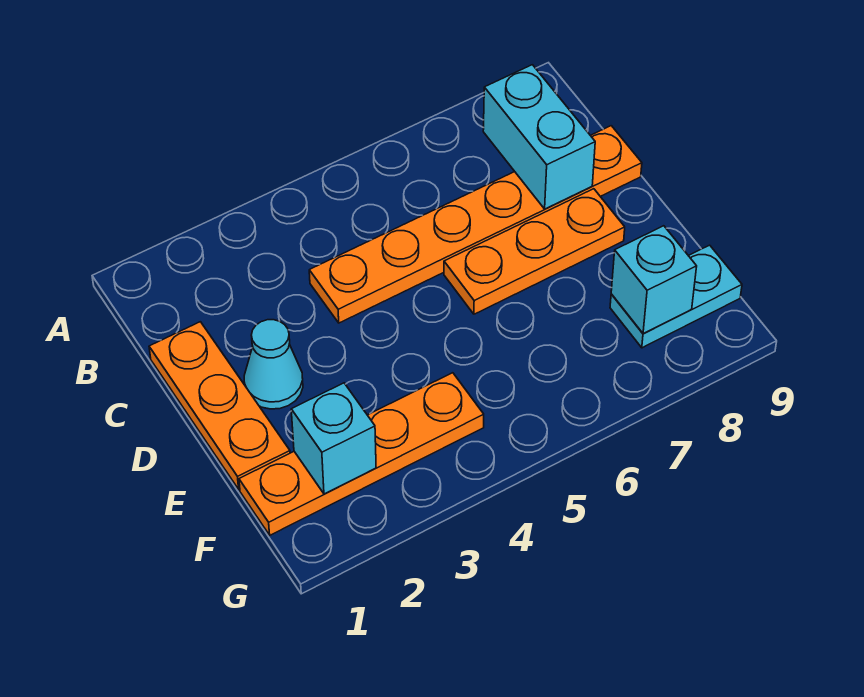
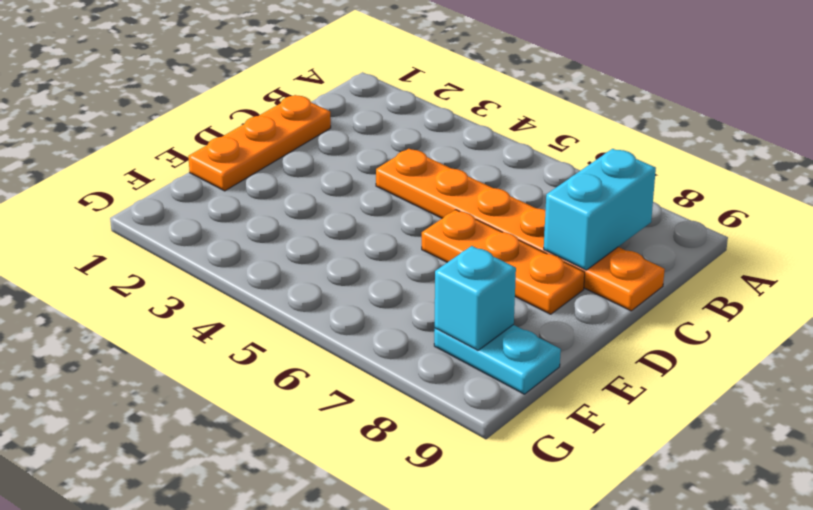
none -> cyan cone D2 level 1
none -> orange plate F1:F4 level 1

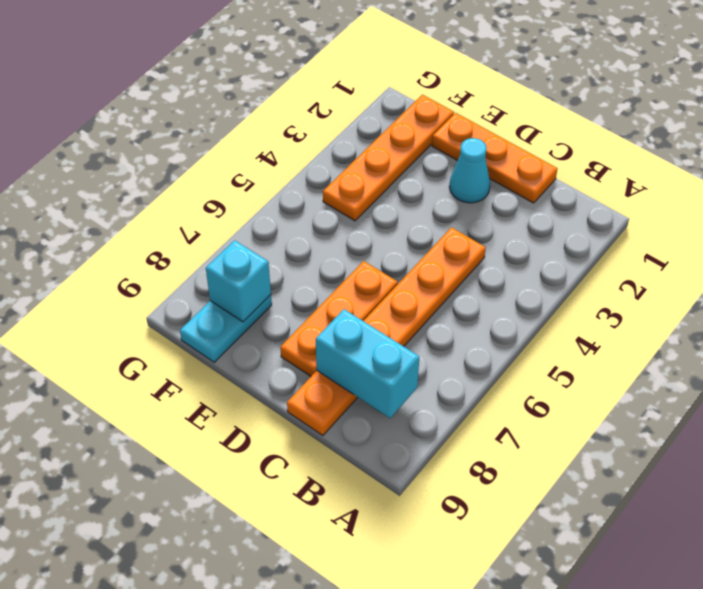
none -> cyan brick F2 level 2

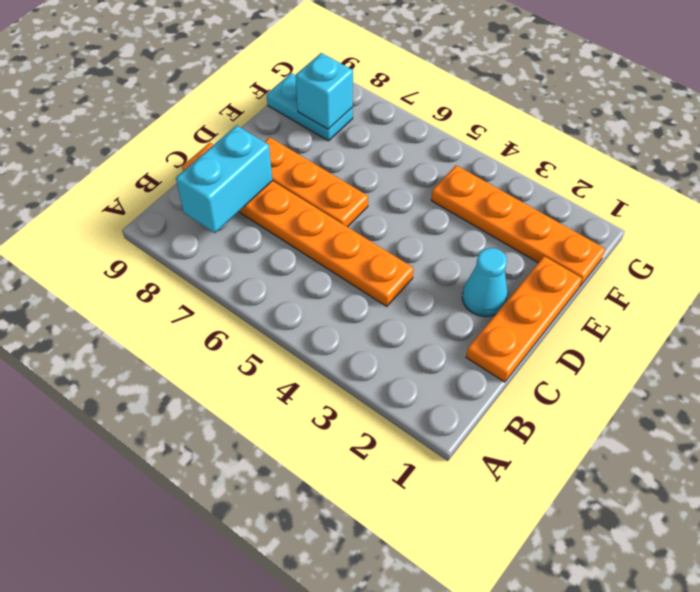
none -> cyan brick F2 level 2

